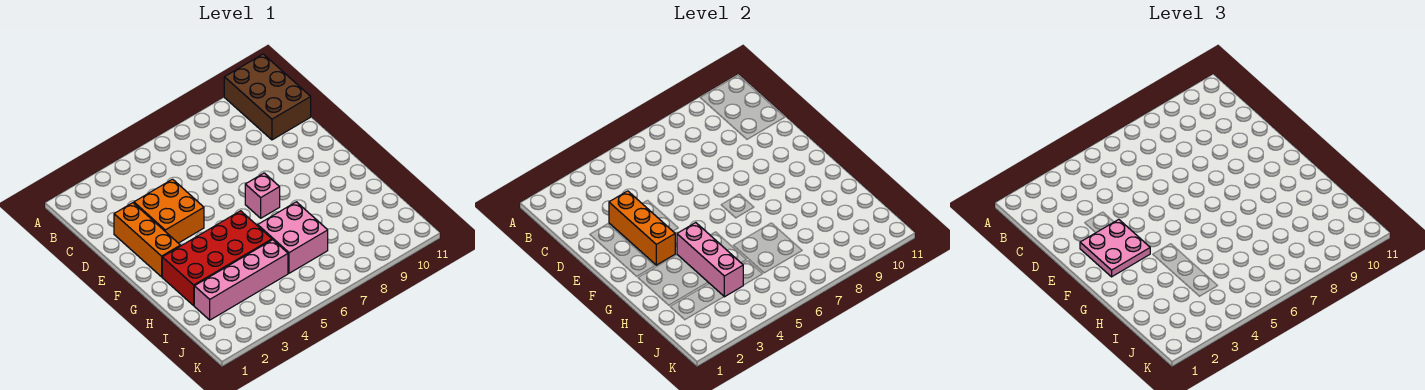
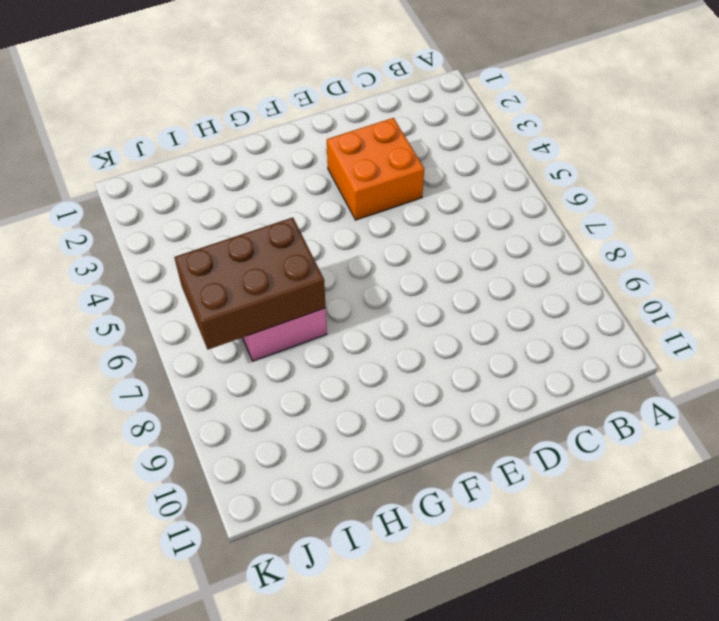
brown brick H6:J7 level 2 -> brown brick A10:C11 level 1
none -> orange brick D2:F2 level 1
none -> pink brick F7 level 1

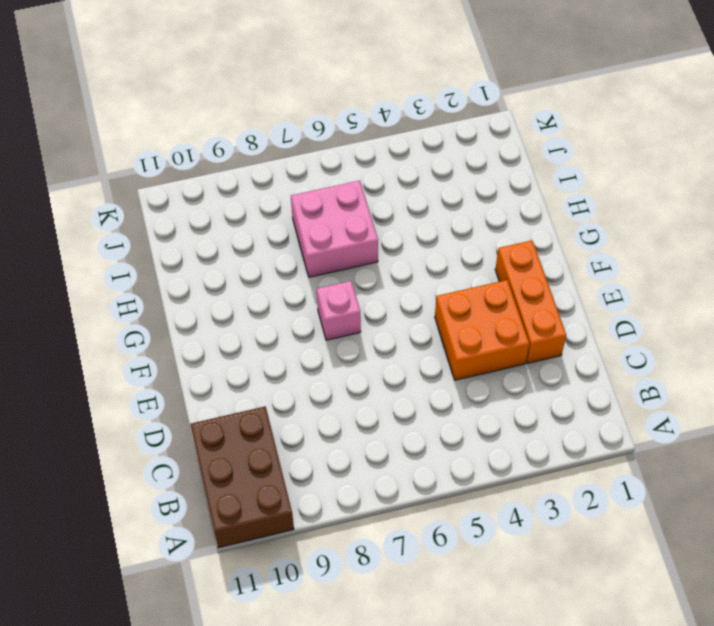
none -> red brick G2:H5 level 1
none -> pink brick I2:I5 level 1

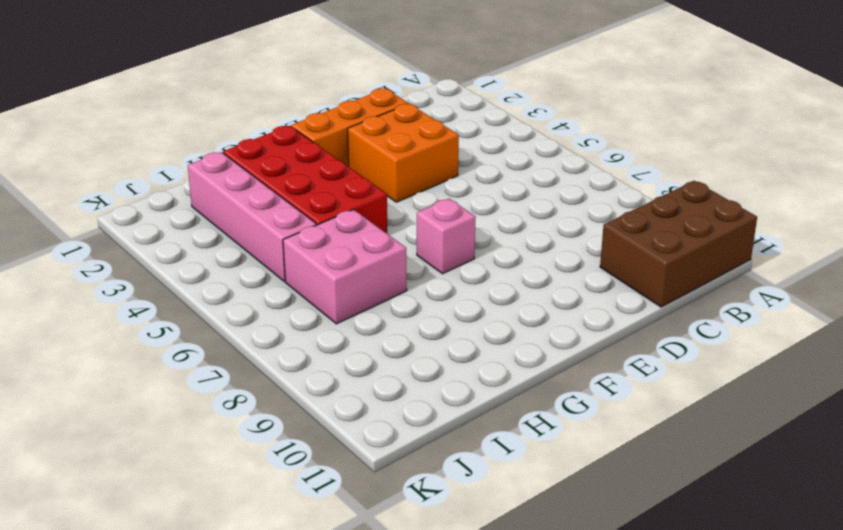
none -> orange brick D3:F3 level 2
none -> pink brick G4:I4 level 2

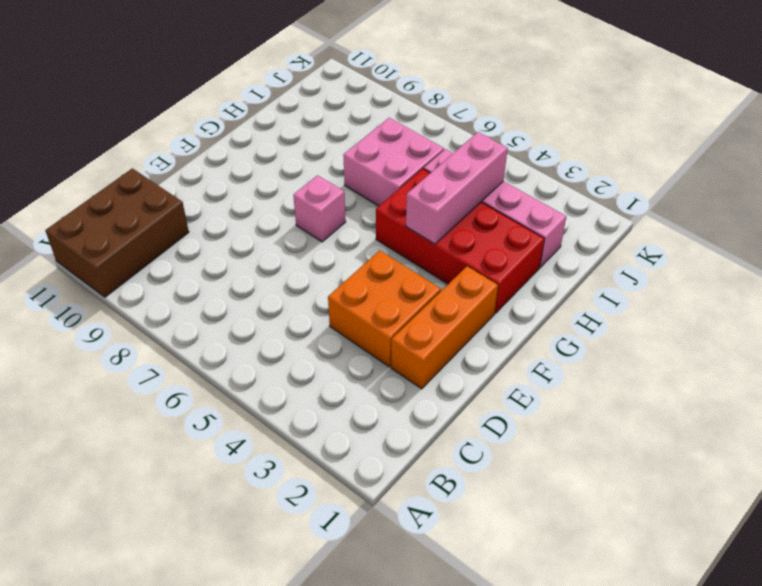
none -> orange brick D3:F3 level 2
none -> pink plate E2:F3 level 3

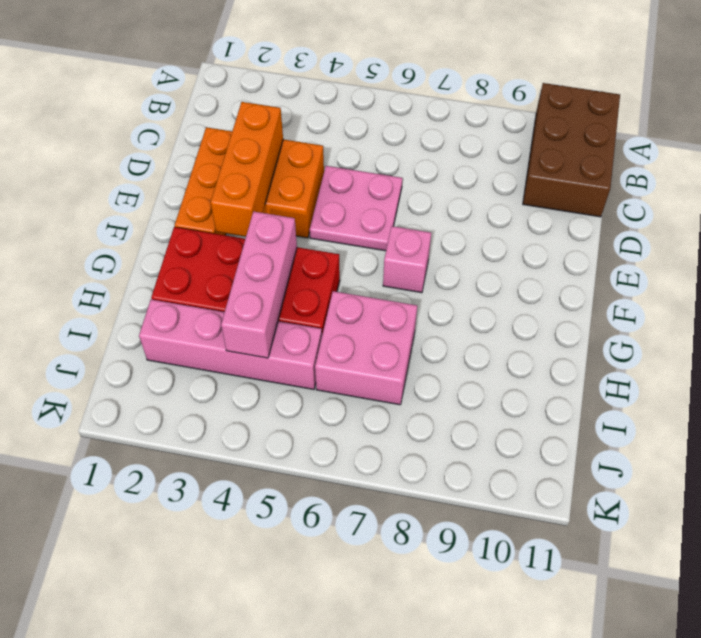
pink plate D5:E6 level 1 -> pink plate E2:F3 level 3

